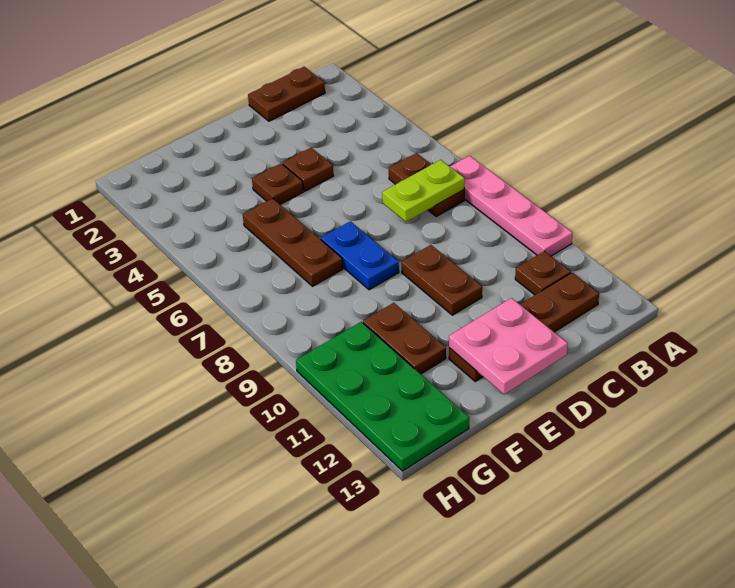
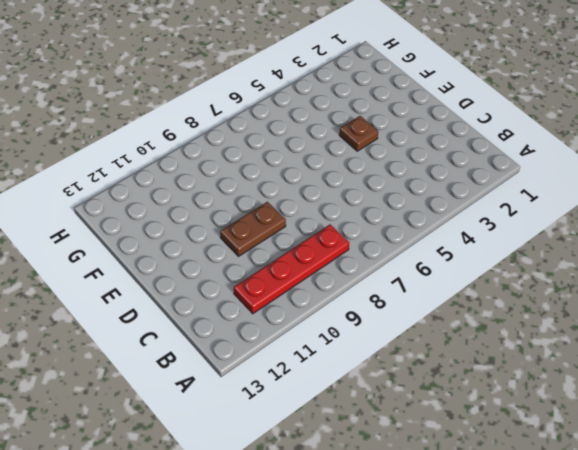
red plate B8:B11 level 1 -> brown plate B11 level 1
none -> pink plate A7:A10 level 1
none -> brown plate B1:C1 level 1
none -> brown plate B6:B7 level 1

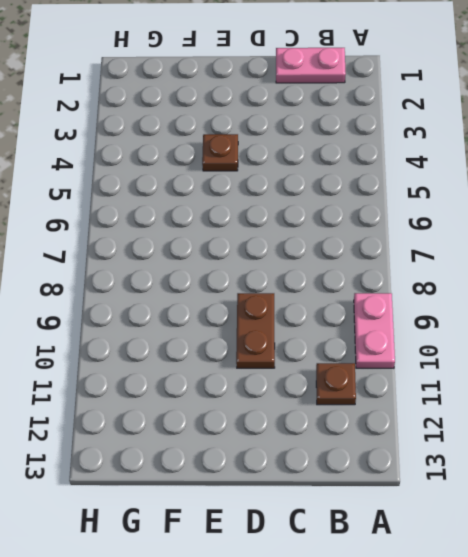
pink plate A9:A10 level 1 -> pink plate A7:A10 level 1
pink plate B1:C1 level 1 -> brown plate B1:C1 level 1
none -> brown plate B6:B7 level 1
none -> brown plate B12:E12 level 1
none -> brown plate D4 level 1

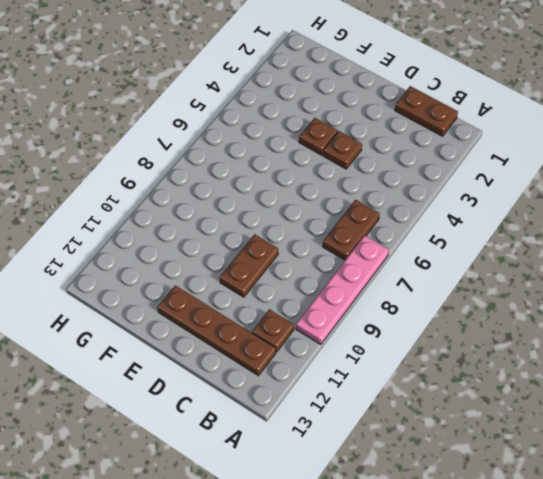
none -> blue plate E7:E8 level 1
none -> brown plate F5:F7 level 1
none -> brown plate F10:F11 level 1

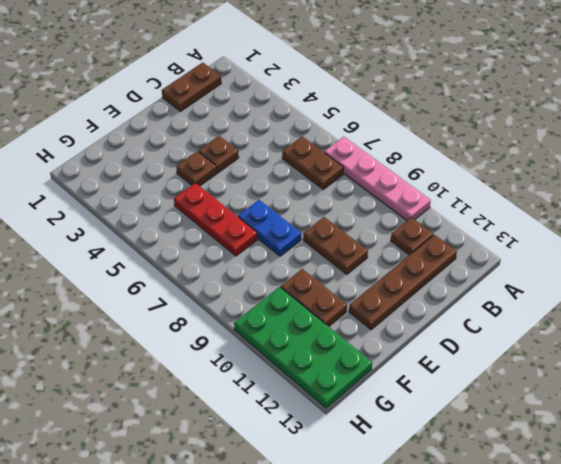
red plate F5:F7 level 1 -> brown plate F5:F7 level 1
none -> lime plate B7:C7 level 2
none -> pink plate D12:E13 level 2

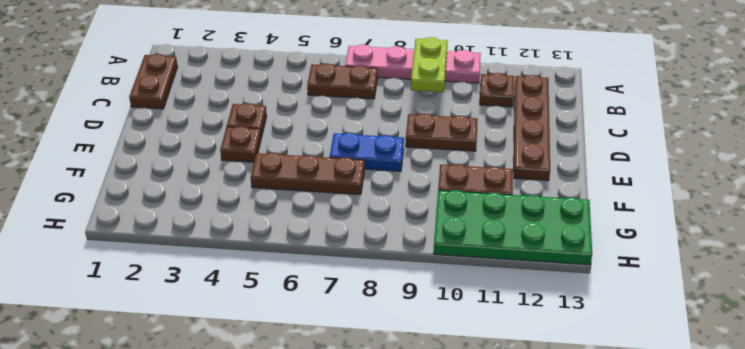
lime plate A9:B9 level 2 -> lime plate B7:C7 level 2
none -> pink plate D12:E13 level 2

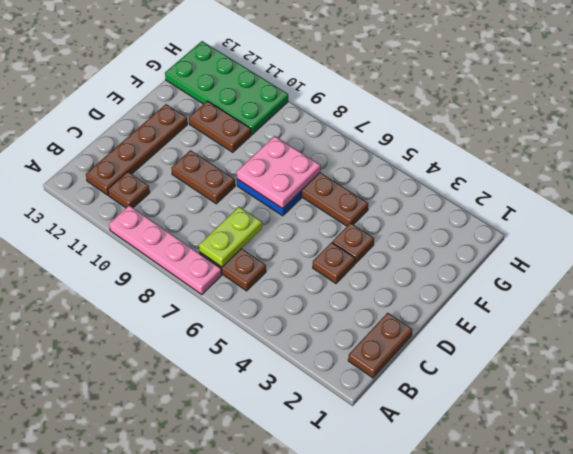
pink plate E7:F8 level 2 -> pink plate D12:E13 level 2

